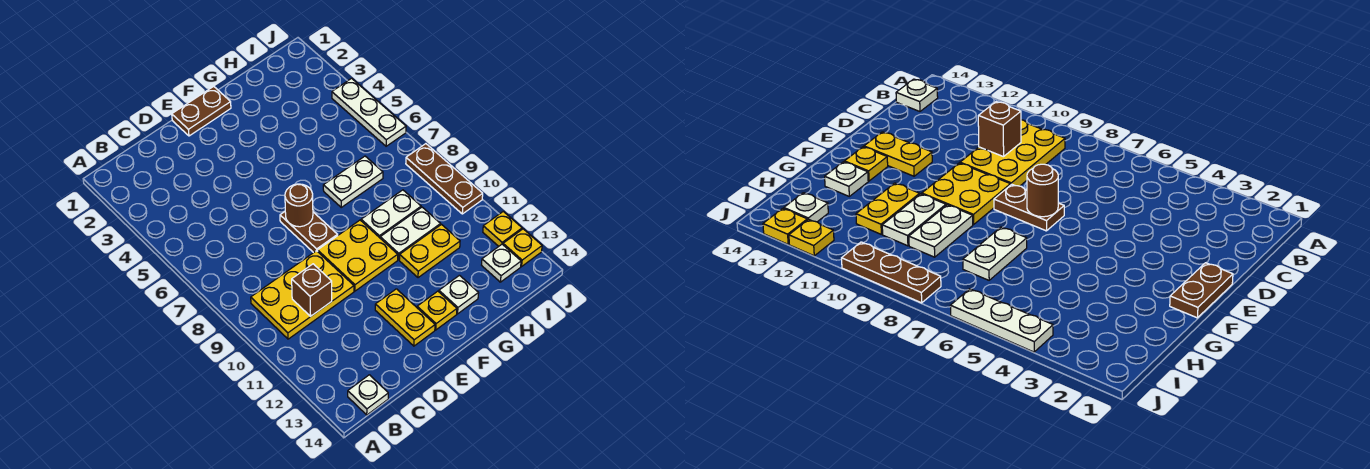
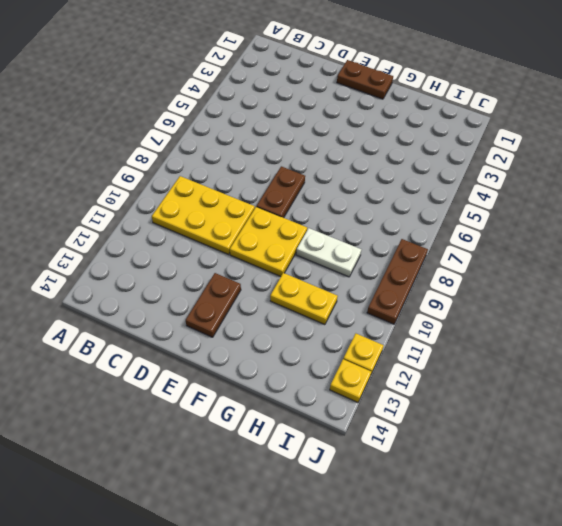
brown plate E12:E13 level 1 -> yellow plate E12:E13 level 1
none -> white plate B14 level 1
none -> yellow plate F13 level 1
none -> white plate G7:H7 level 1

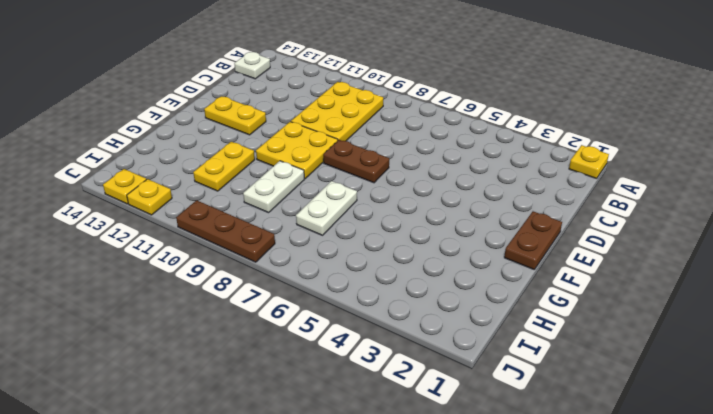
yellow plate A1 level 1 -> yellow plate F13 level 1
none -> white plate G10:H10 level 1
none -> white plate G13 level 1
none -> white plate I13 level 1

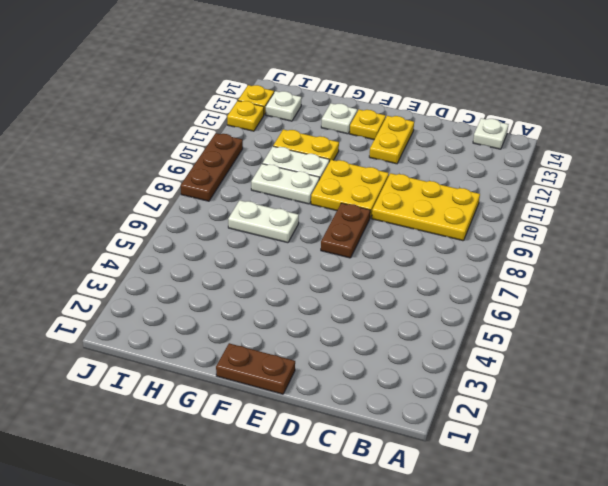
none -> white plate J4:J6 level 1
none -> brown brick C10 level 2
none -> brown round brick E7 level 2

